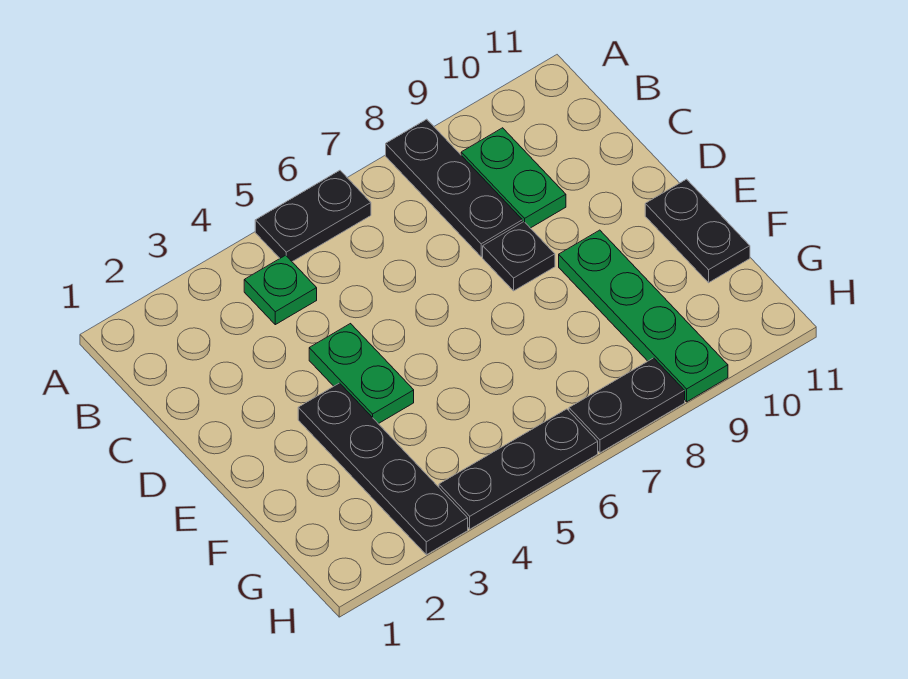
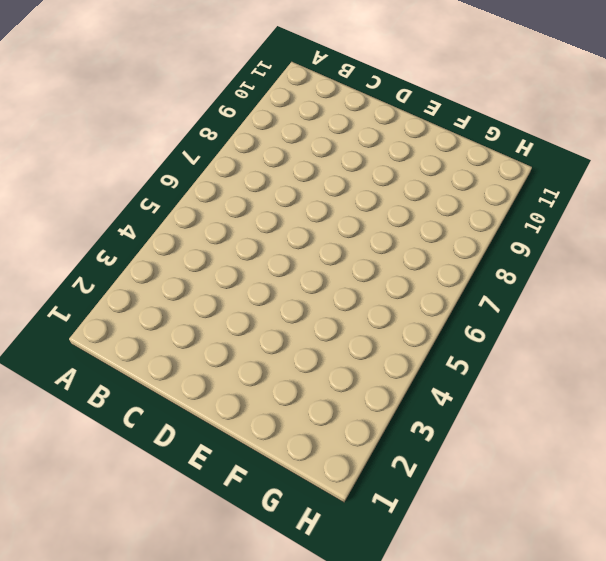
none -> black plate A5:A6 level 1
none -> black plate A8:C8 level 1

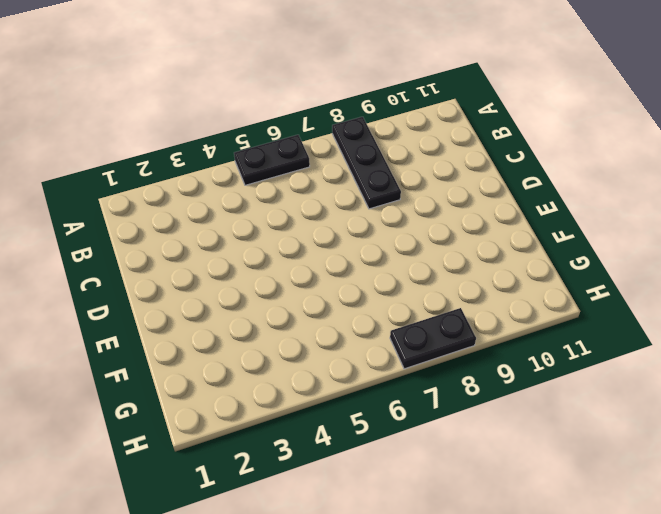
none -> green plate B4 level 1
none -> green plate B9:C9 level 1

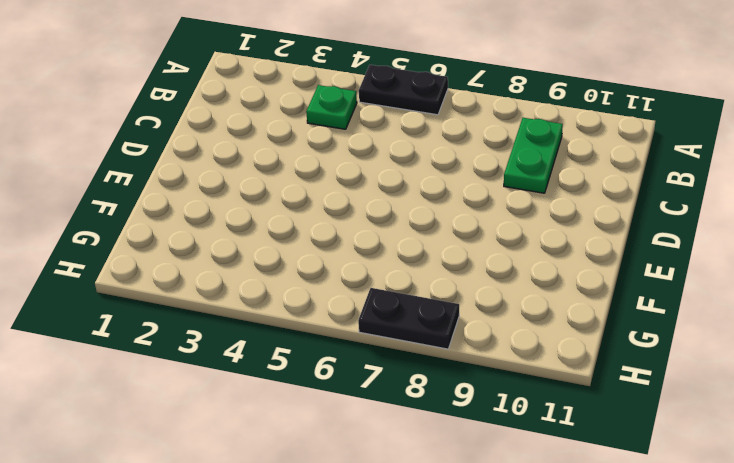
none -> black plate A8:C8 level 1
none -> green plate D4:E4 level 1

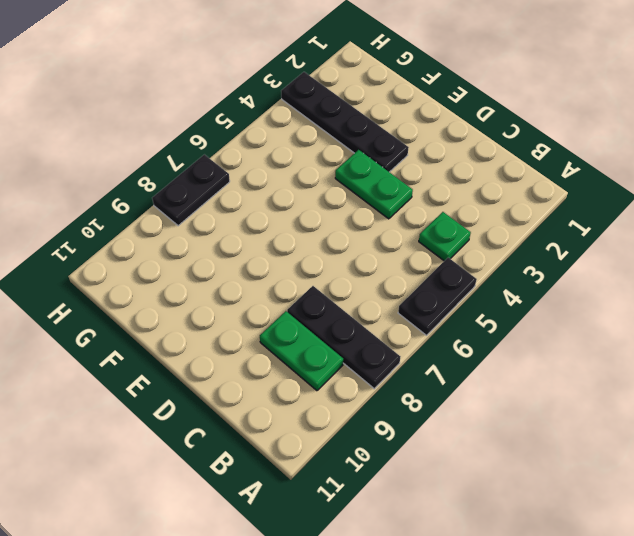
none -> black plate D8 level 1
none -> green plate E9:H9 level 1

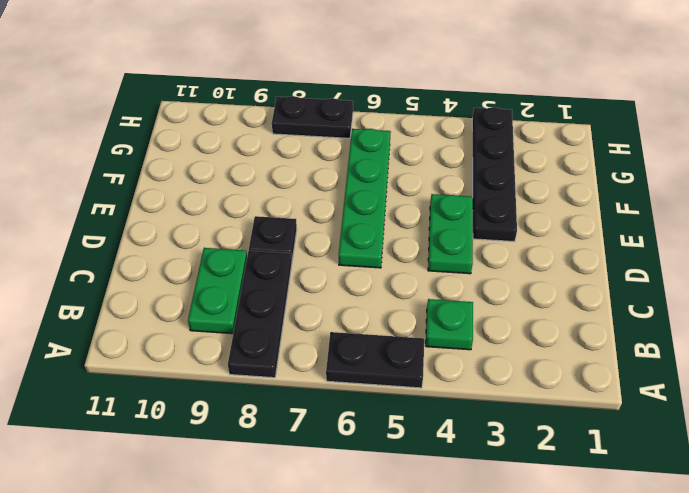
green plate D6:G6 level 1 -> green plate E9:H9 level 1
none -> black plate E11:F11 level 1
none -> black plate H4:H6 level 1

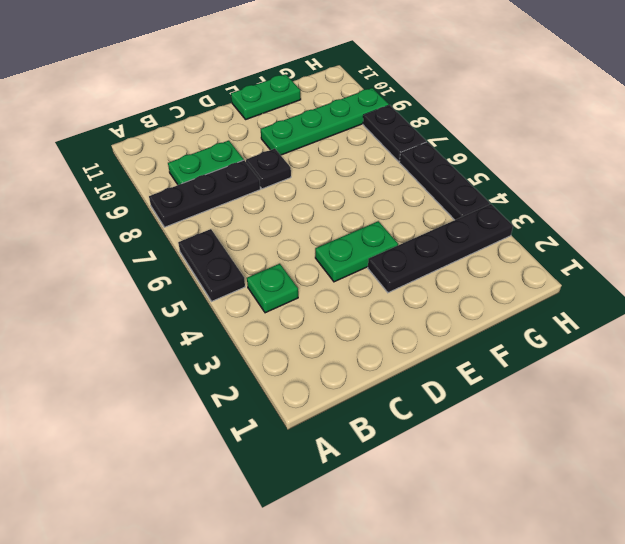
green plate E11:F11 level 1 -> black plate E11:F11 level 1

